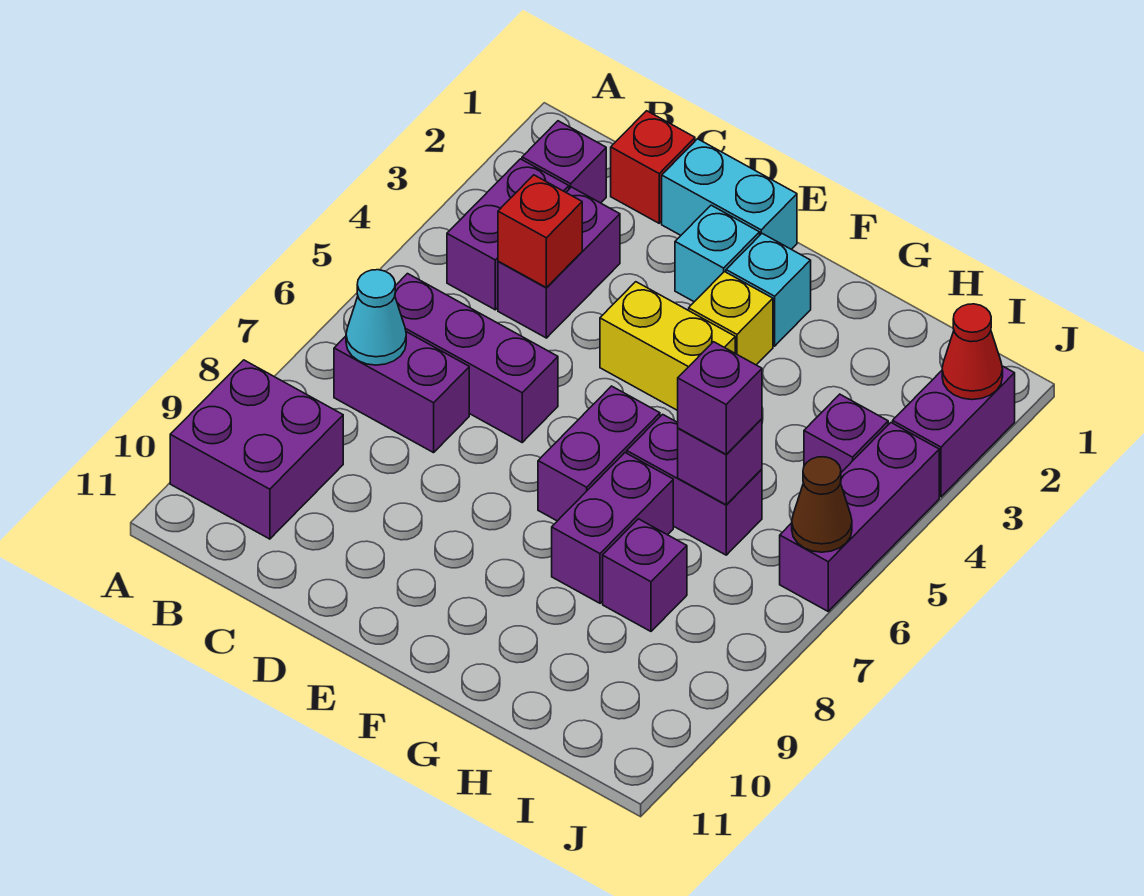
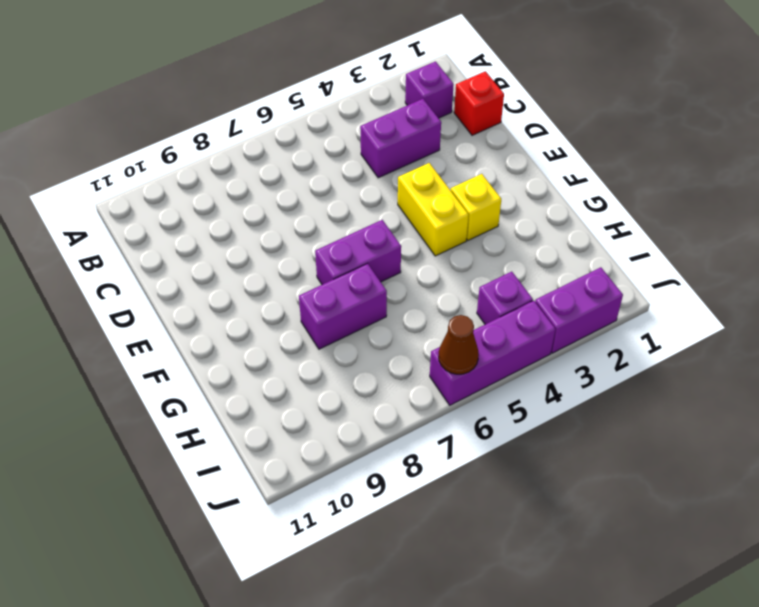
none -> purple brick A9:B10 level 1
none -> purple brick B3:B4 level 1
none -> purple brick B6:D6 level 1

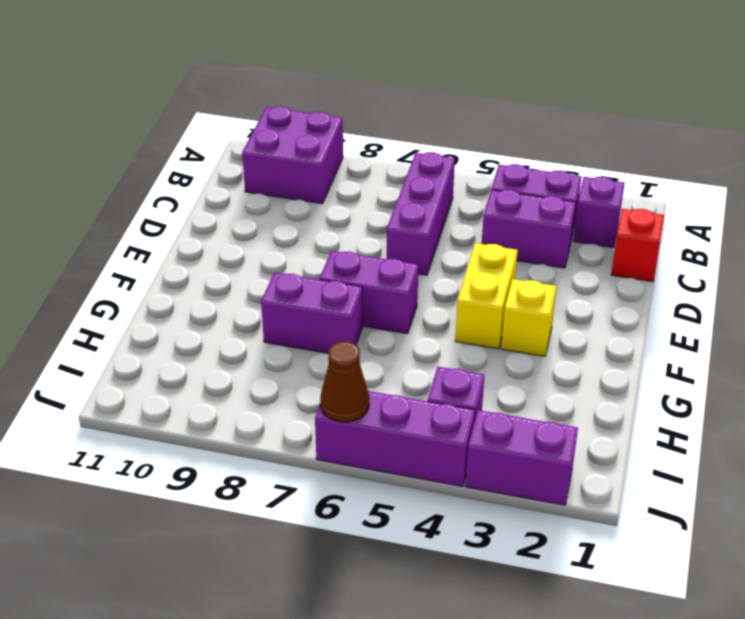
none -> purple brick B7:C7 level 1
none -> cyan brick D1:E1 level 1
none -> cyan brick E2 level 1

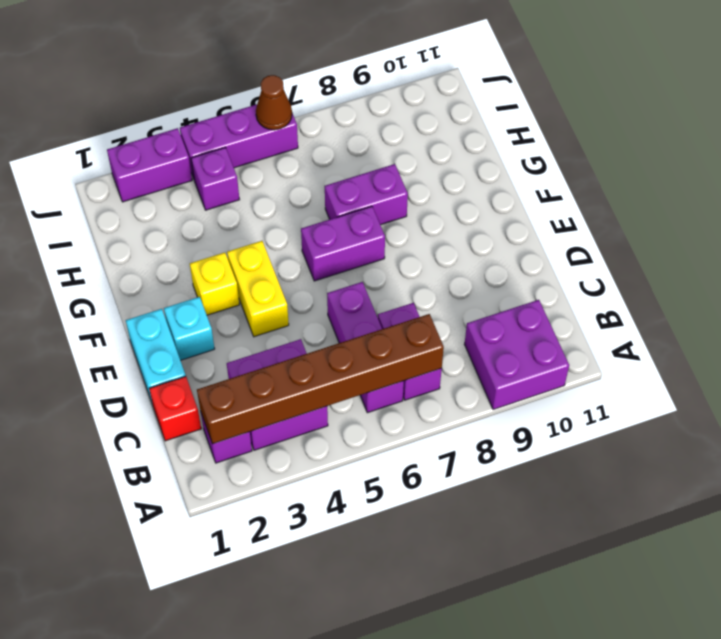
brown brick B2:B7 level 2 -> cyan cone B7 level 2
none -> cyan brick F2 level 1
none -> purple brick G6:H6 level 1
none -> purple brick H8 level 1

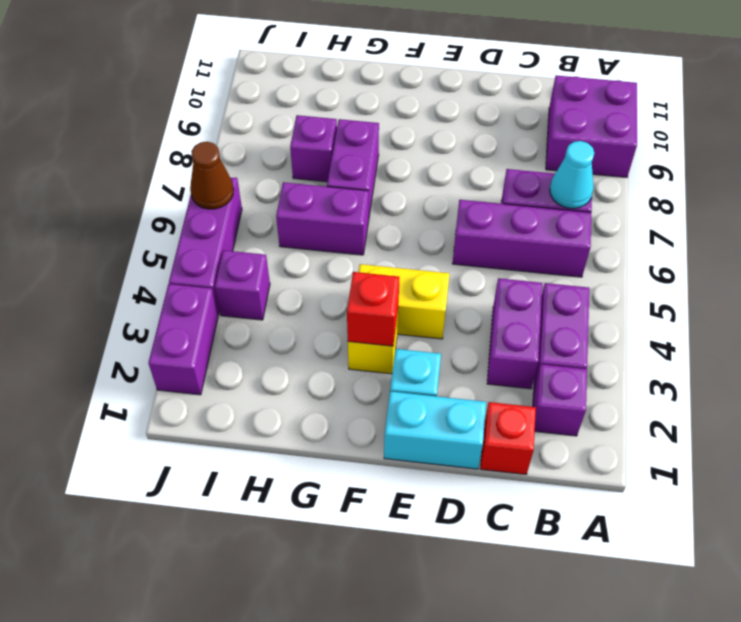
red brick F3 level 2 -> red brick C4 level 2
none -> cyan brick F2 level 1
none -> purple brick F6:F7 level 1
none -> purple brick H6 level 2

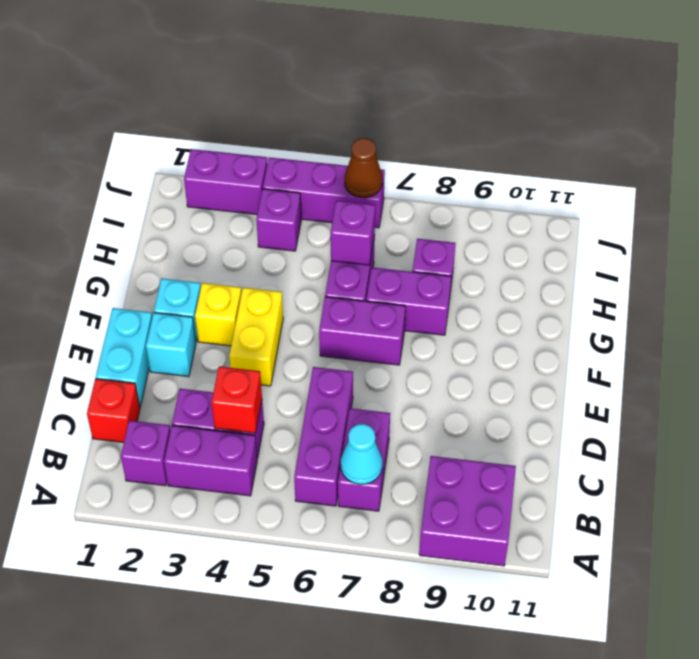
none -> red cone J2 level 2
none -> purple brick H6 level 3

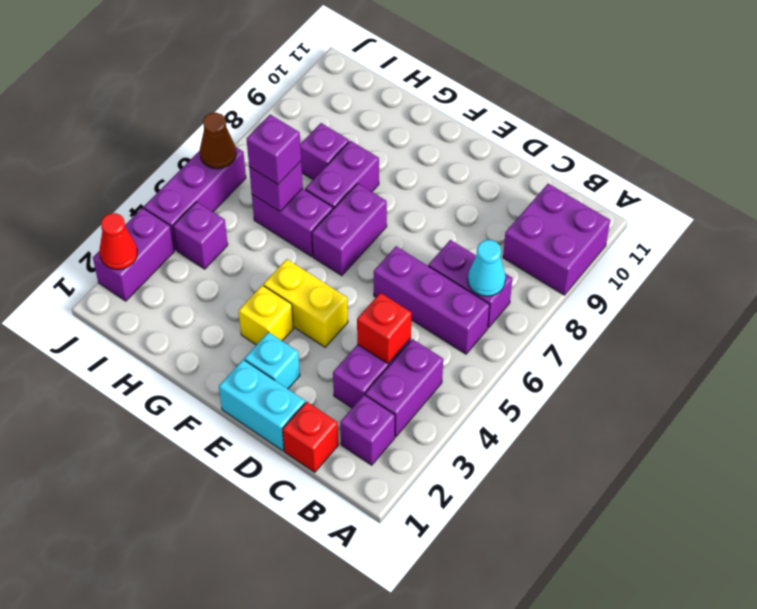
none -> cyan brick F2 level 1

